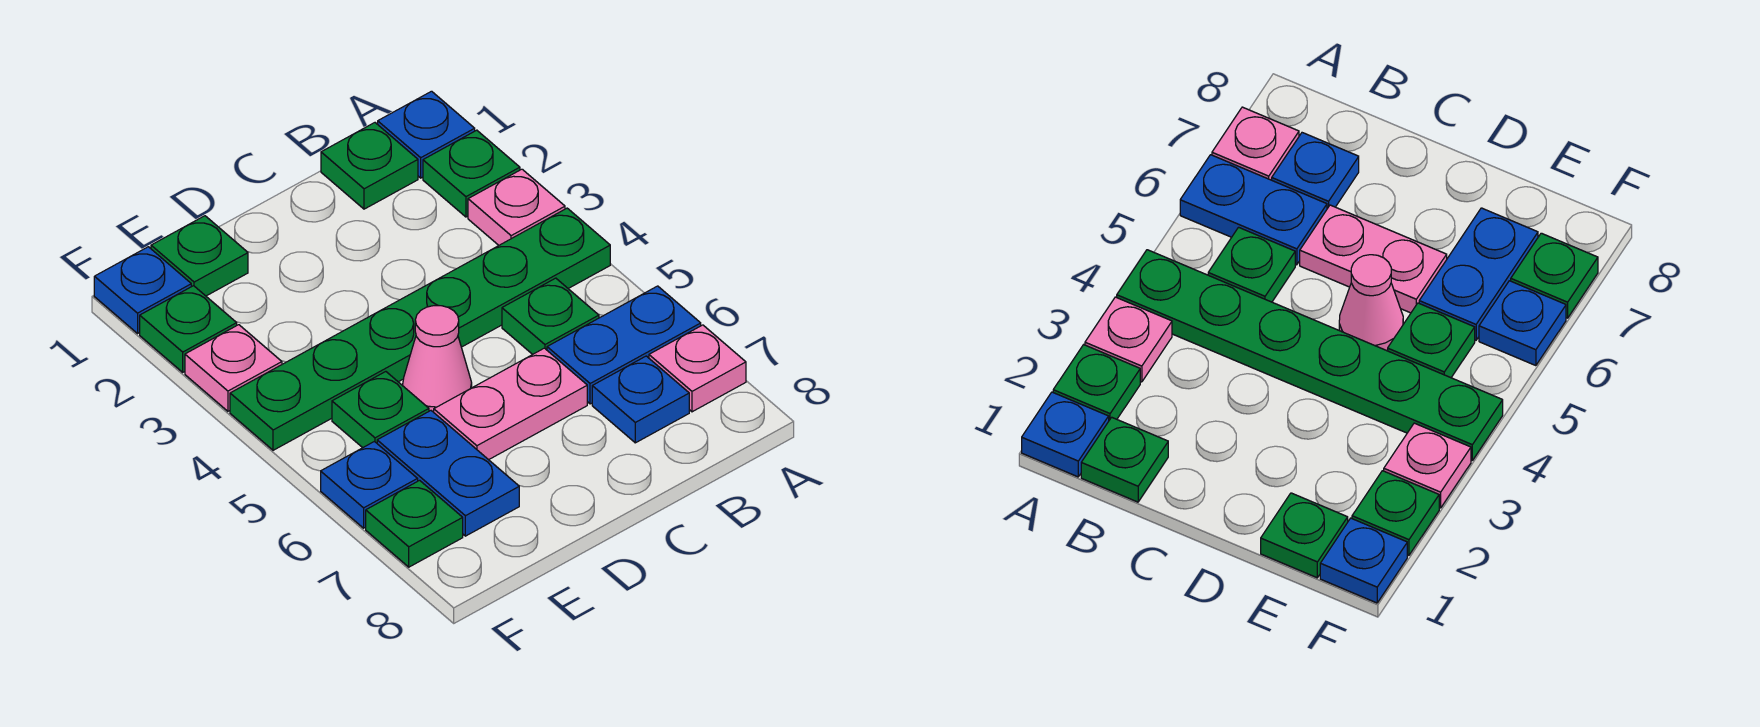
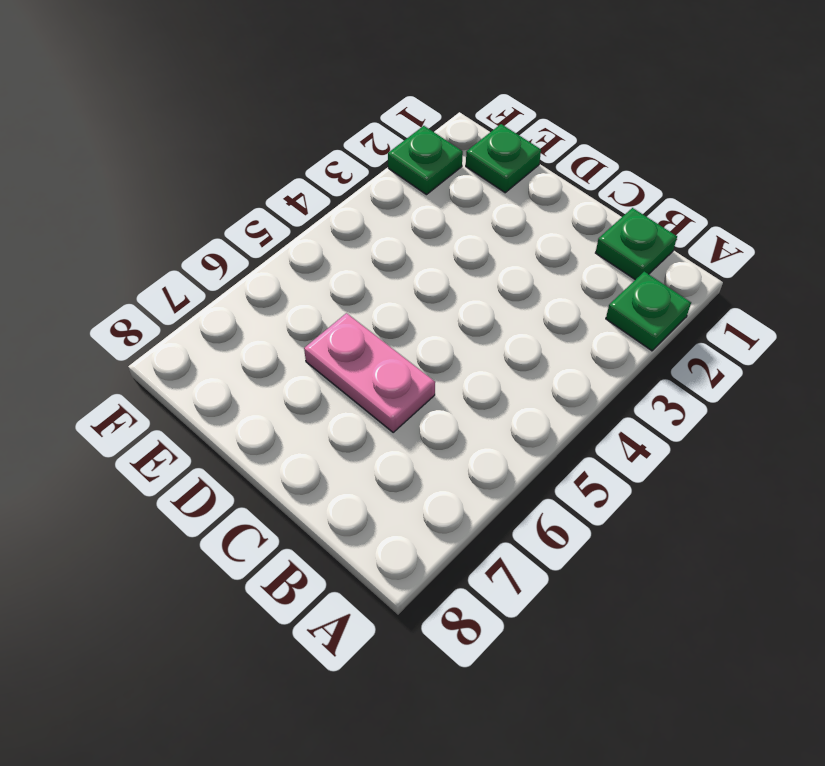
none -> blue plate A1 level 1
none -> pink plate A3 level 1
none -> green plate A4:F4 level 1

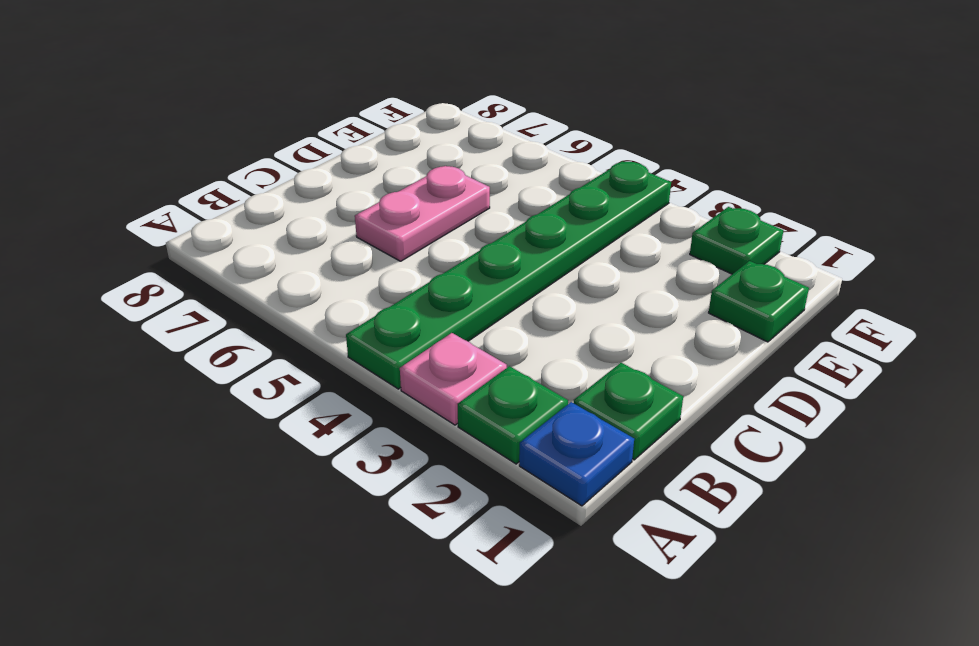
none -> blue plate A6:B6 level 1
none -> pink plate A7 level 1
none -> green plate B5 level 1

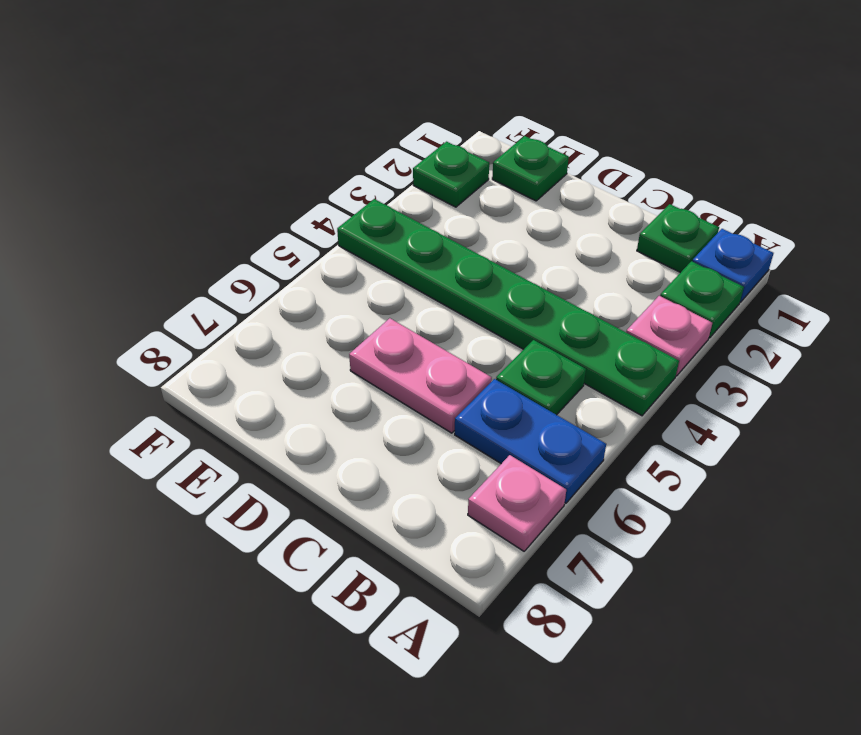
none -> blue plate B7 level 1
none -> pink cone D5 level 1
none -> green plate E5 level 1

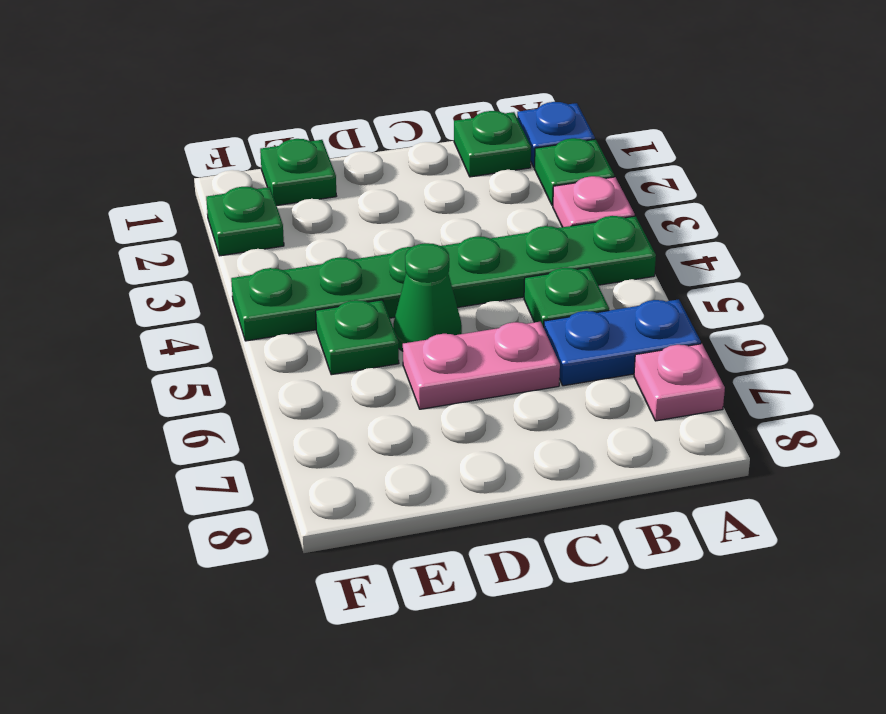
green cone D5 level 1 -> pink cone D5 level 1
none -> blue plate B7 level 1
none -> blue plate E6:E7 level 1
none -> blue plate F1 level 1

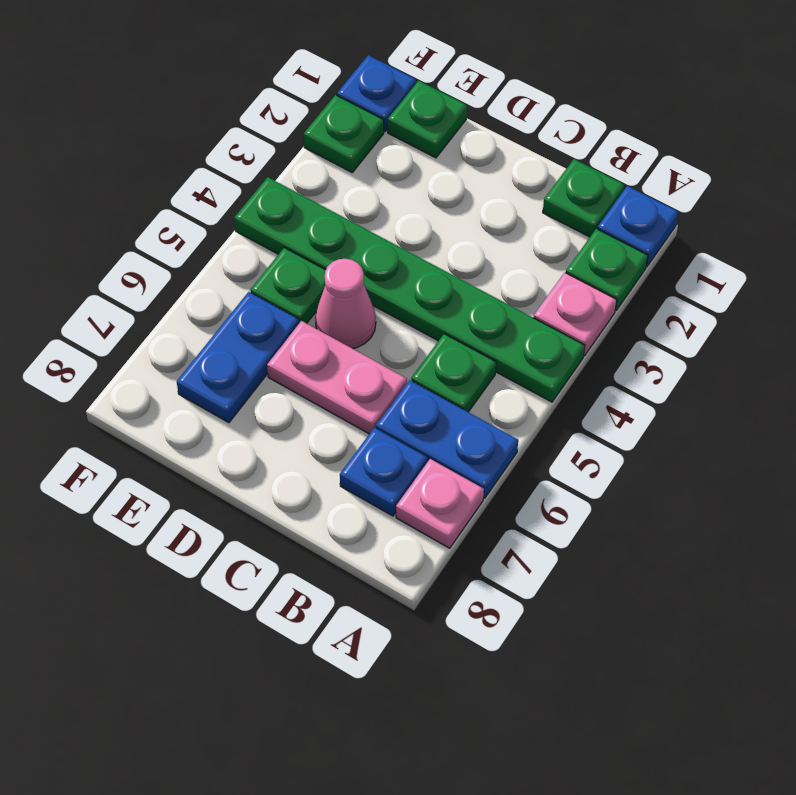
none -> pink plate F3 level 1
none -> blue plate F6 level 1
none -> green plate F7 level 1

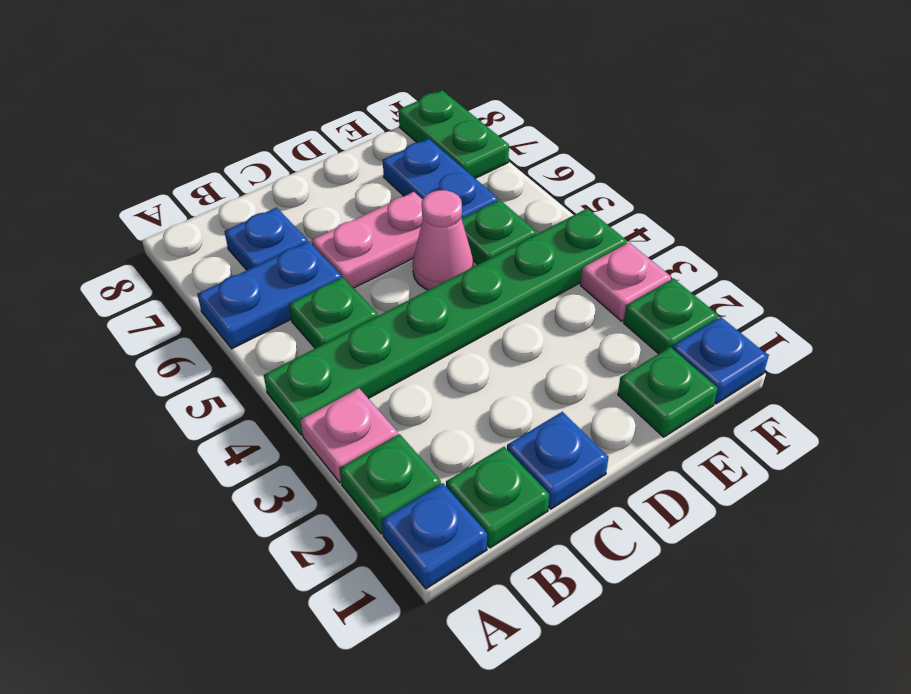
blue plate C1 level 1 -> blue plate F6 level 1
green plate F7:F8 level 1 -> green plate F7 level 1
none -> pink plate A7 level 1

